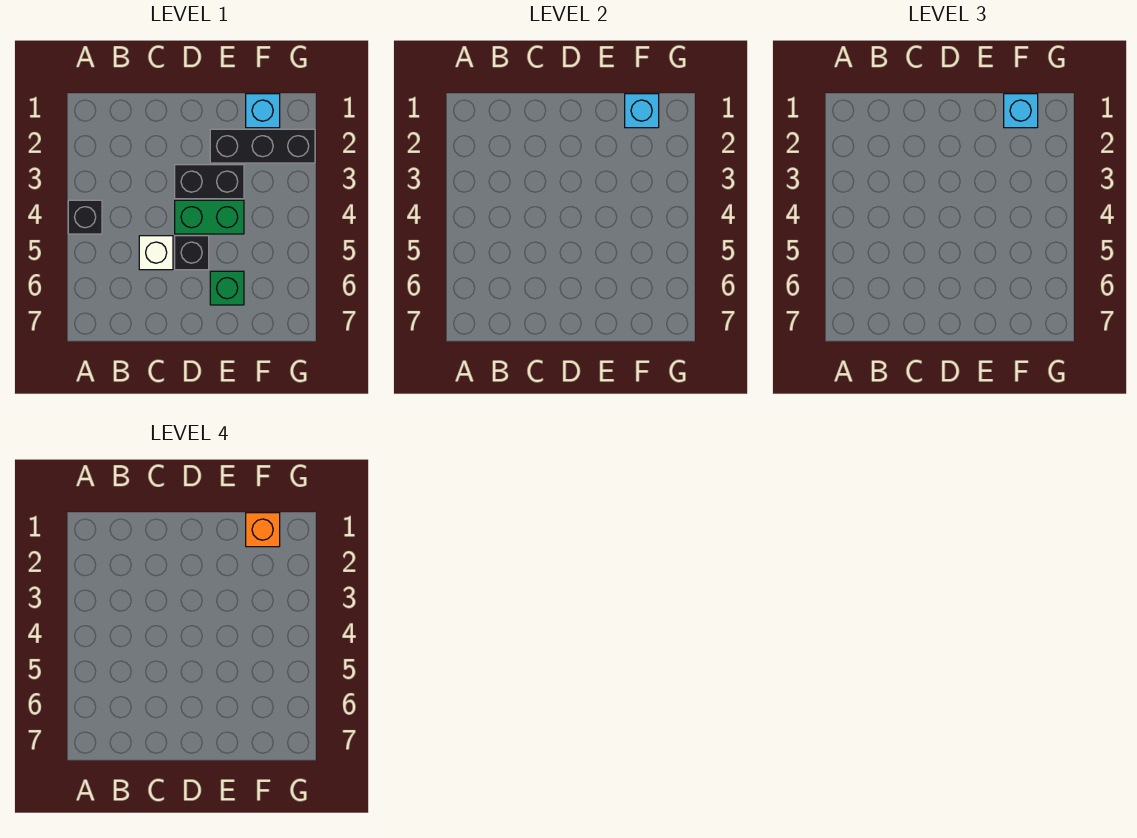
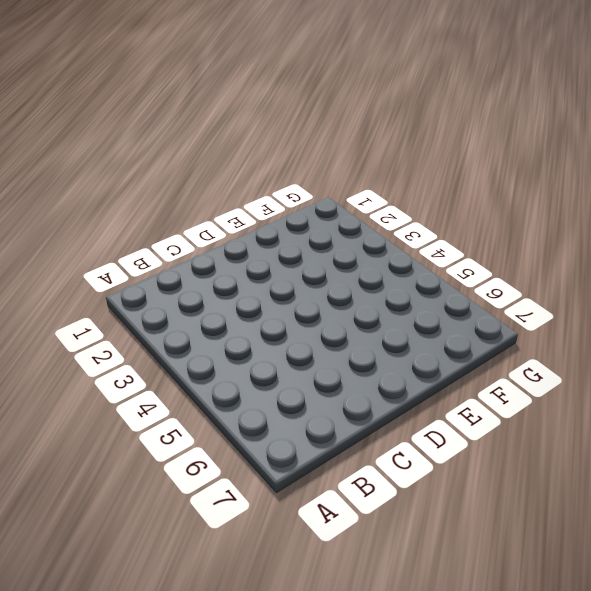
none -> black brick A4 level 1
none -> white brick C5 level 1

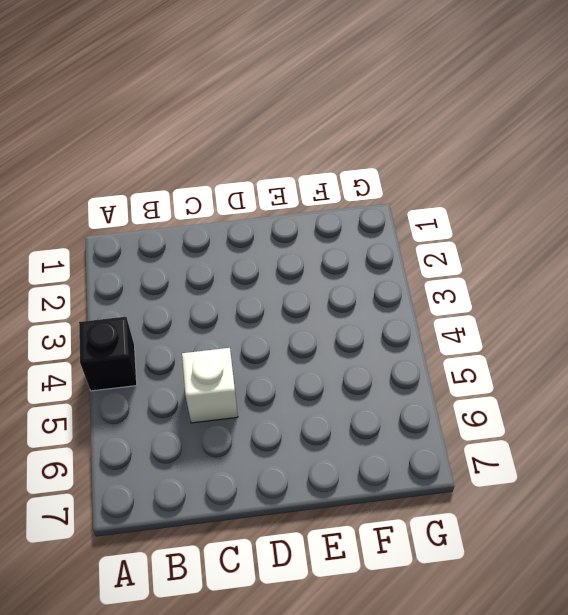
none -> black brick D3:E3 level 1
none -> green brick D4:E4 level 1

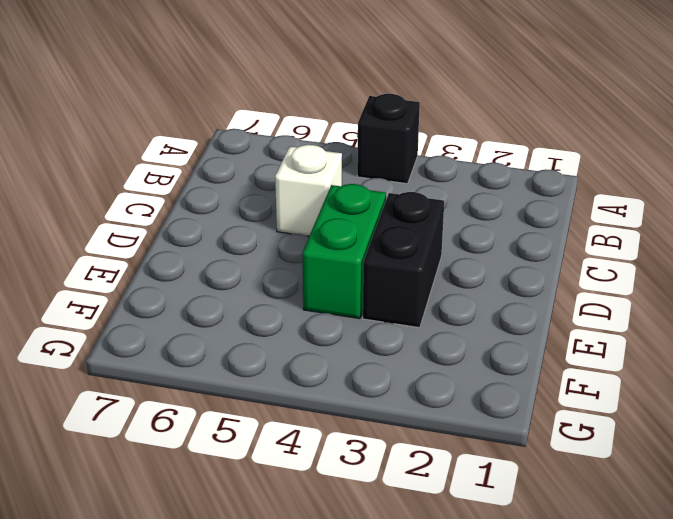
none -> black brick D5 level 1
none -> black brick E2:G2 level 1

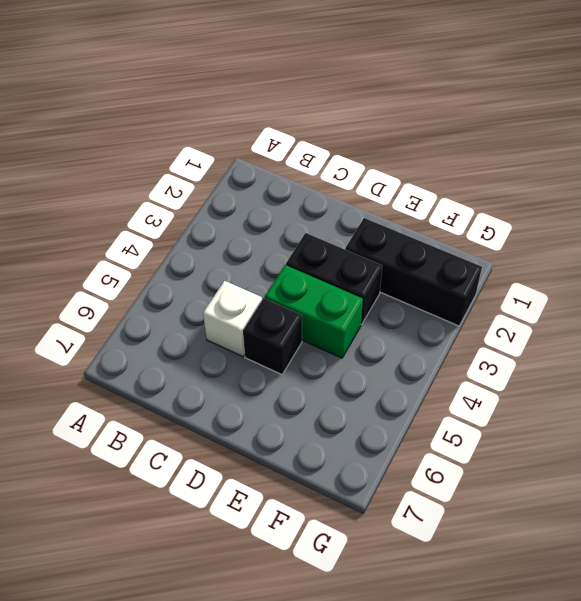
none -> black brick A4 level 1
none -> green brick E6 level 1

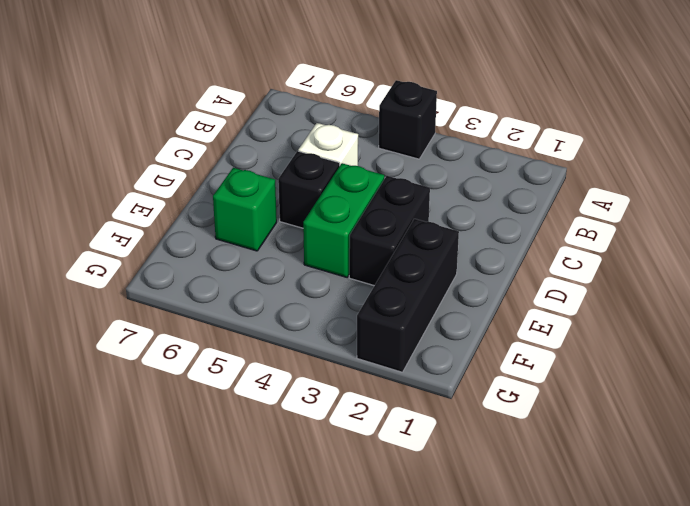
none -> cyan brick F1 level 1
none -> cyan brick F1 level 2

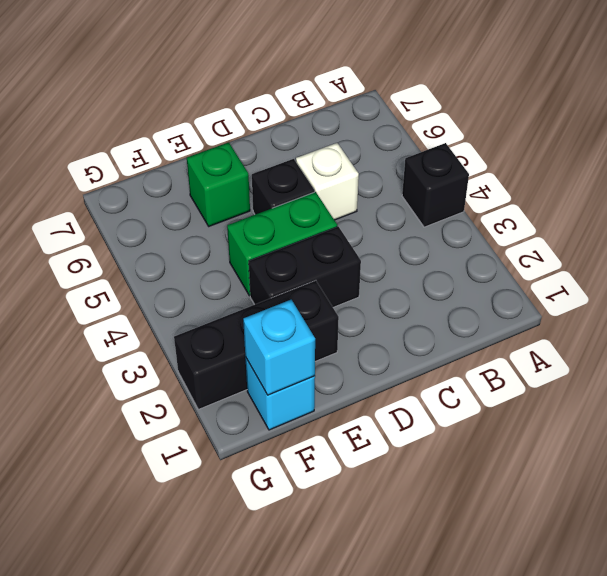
none -> cyan brick F1 level 3
none -> orange brick F1 level 4

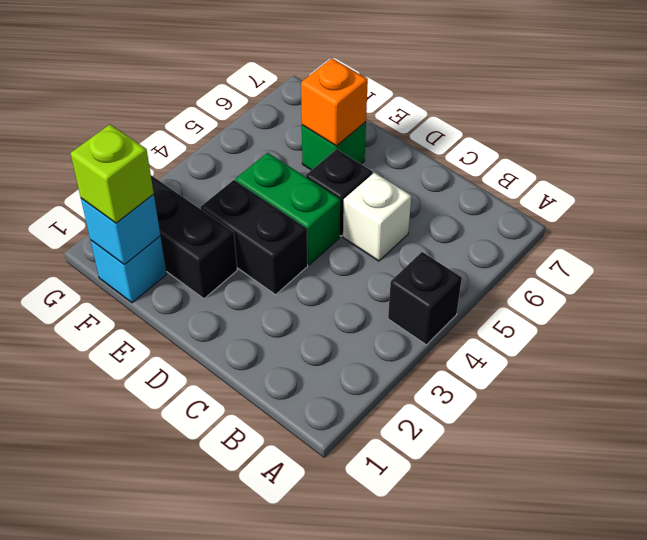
orange brick E6 level 2 -> orange brick F1 level 4
lime brick F1 level 3 -> cyan brick F1 level 3

